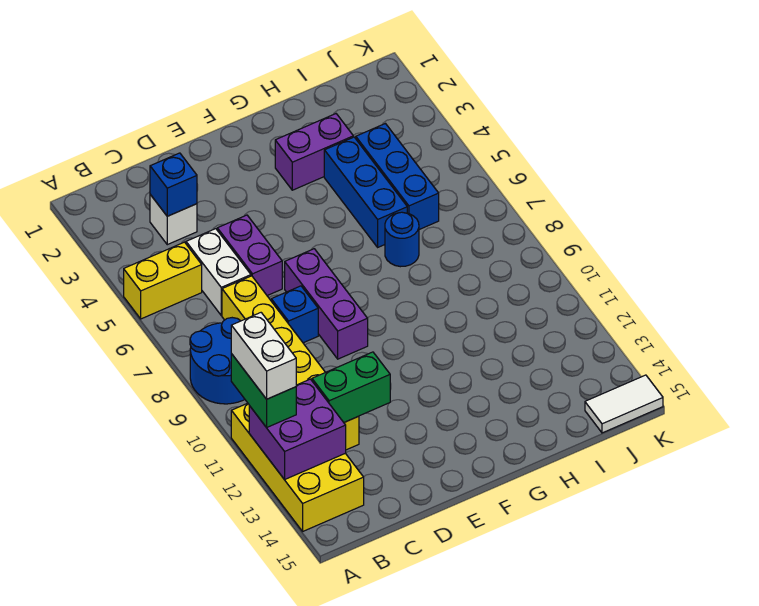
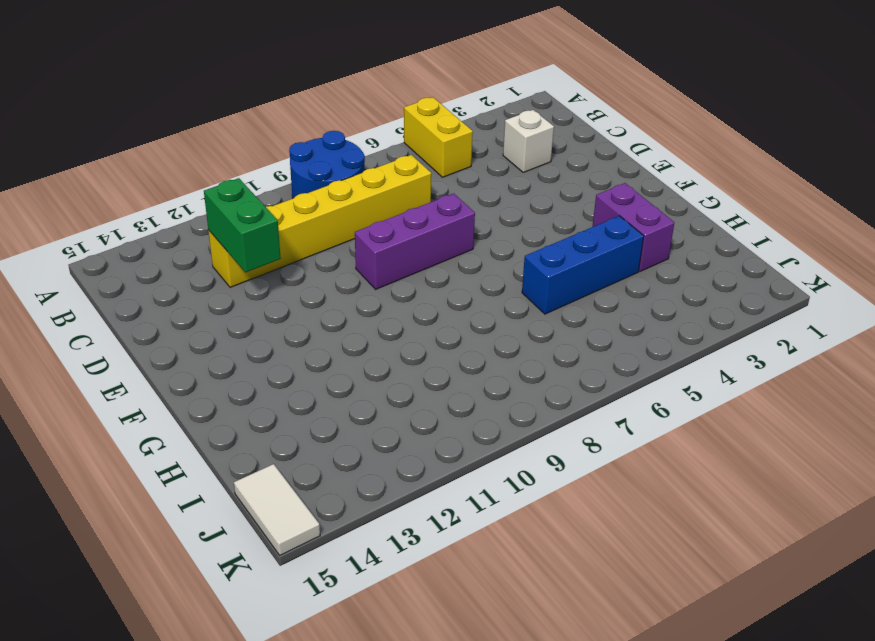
none -> yellow brick A11:B14 level 1
none -> white brick C5:C6 level 1
none -> purple brick D5:D6 level 1

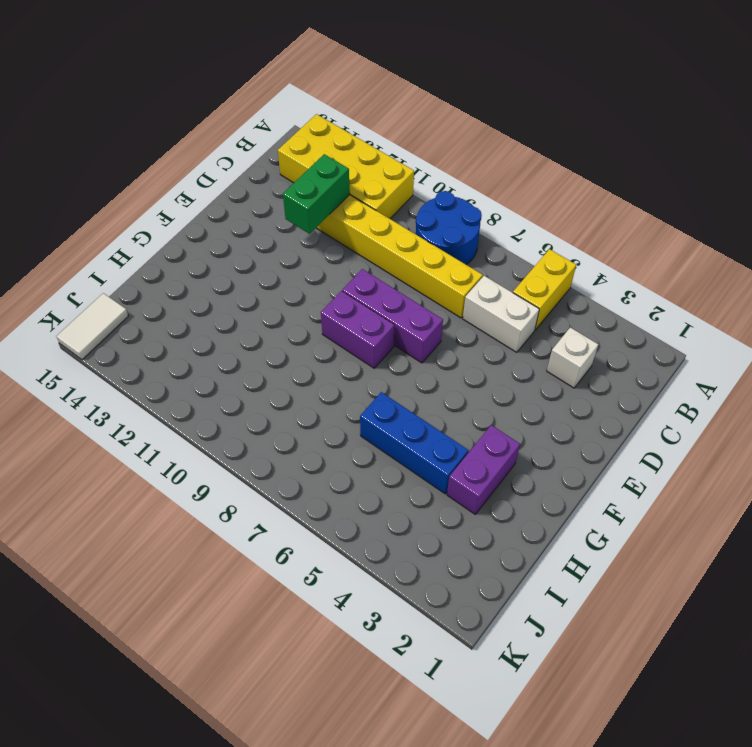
purple brick F8:F9 level 1 -> purple brick D5:D6 level 1
none -> blue brick D8 level 1
none -> blue round brick H7 level 1
none -> blue brick I4:I6 level 1

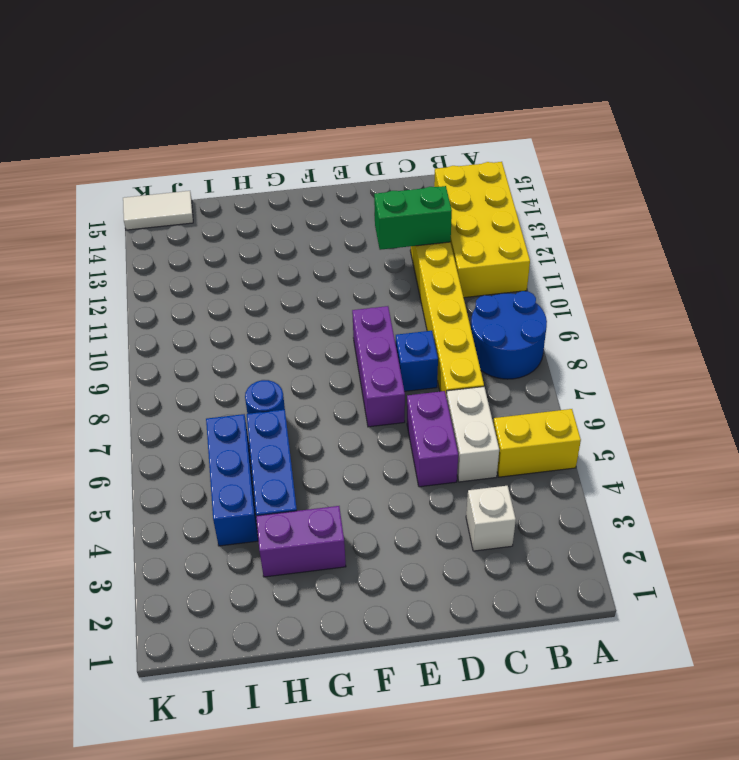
none -> purple brick A12:B13 level 2
none -> blue brick C3 level 2
none -> green brick A11:A12 level 3

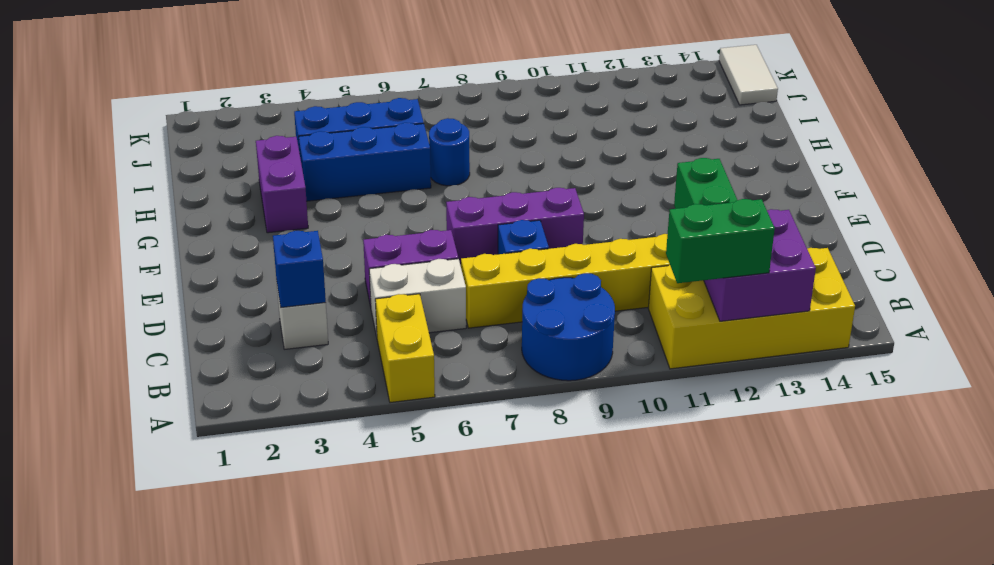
none -> white brick A11:A12 level 4

